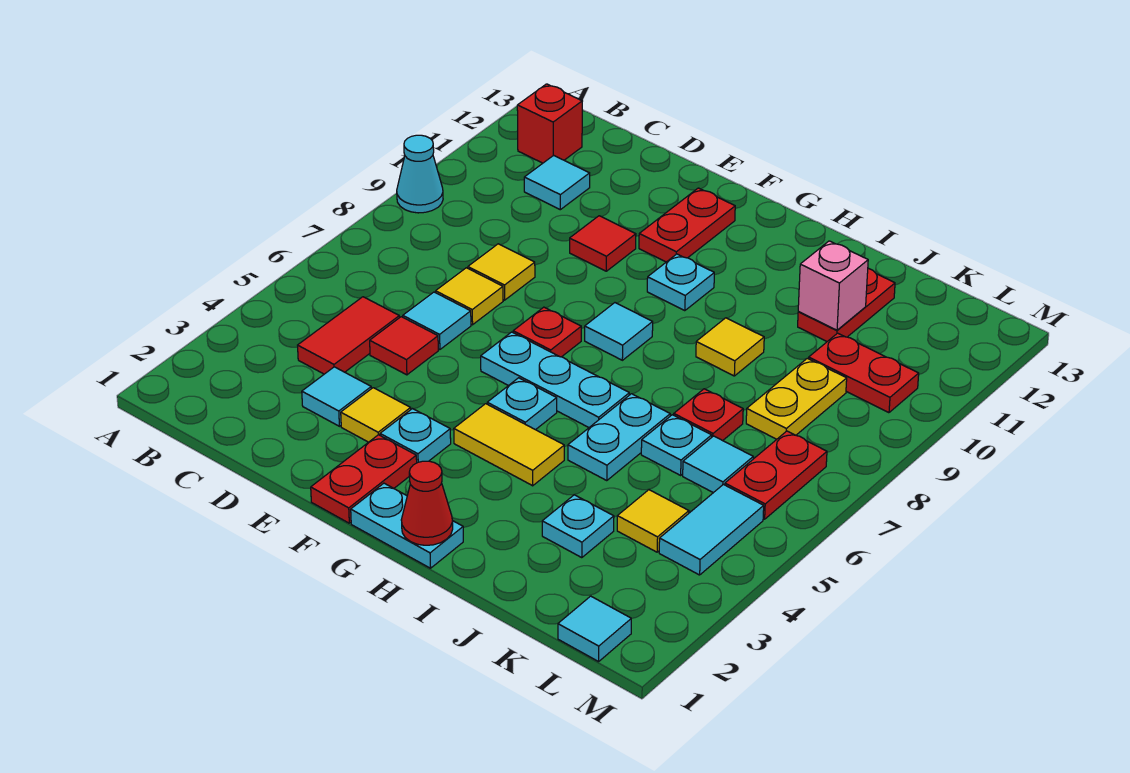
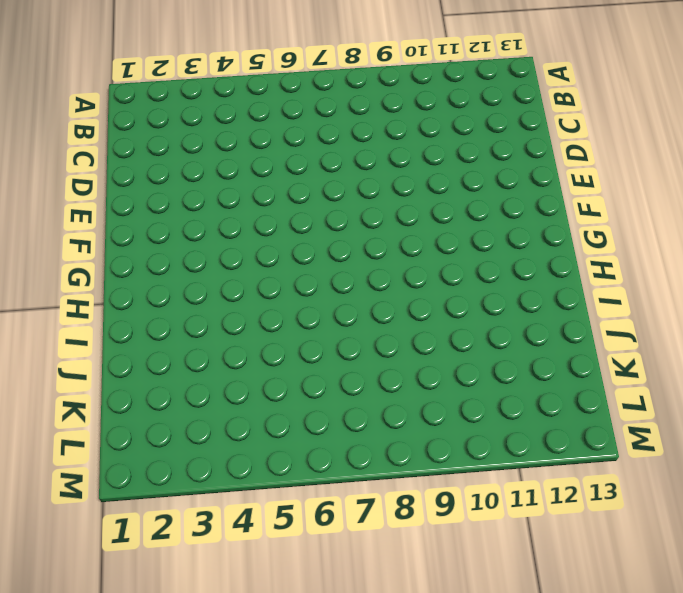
none -> cyan cone A9 level 1
none -> red brick B12 level 1
none -> red tile C4:C5 level 1
none -> cyan tile C11 level 1

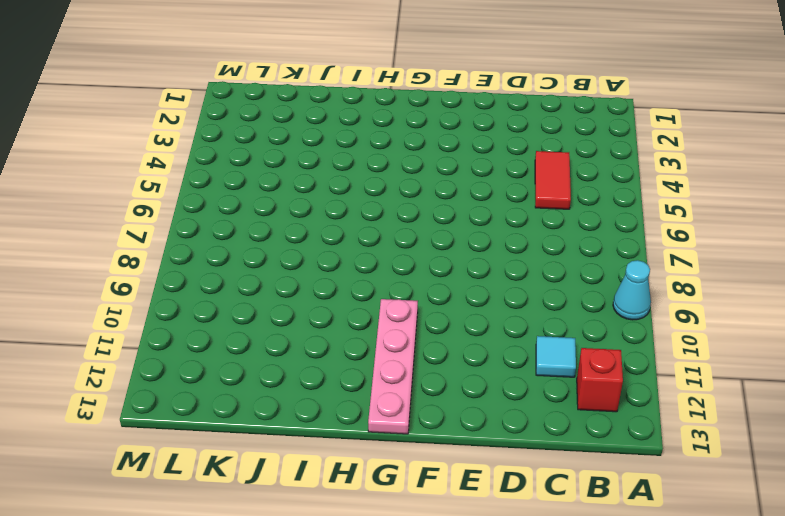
pink plate G10:G13 level 1 -> cyan plate G10 level 1
none -> cyan tile D3 level 1
none -> red tile D5 level 1
none -> cyan tile D6 level 1
none -> yellow tile D7 level 1

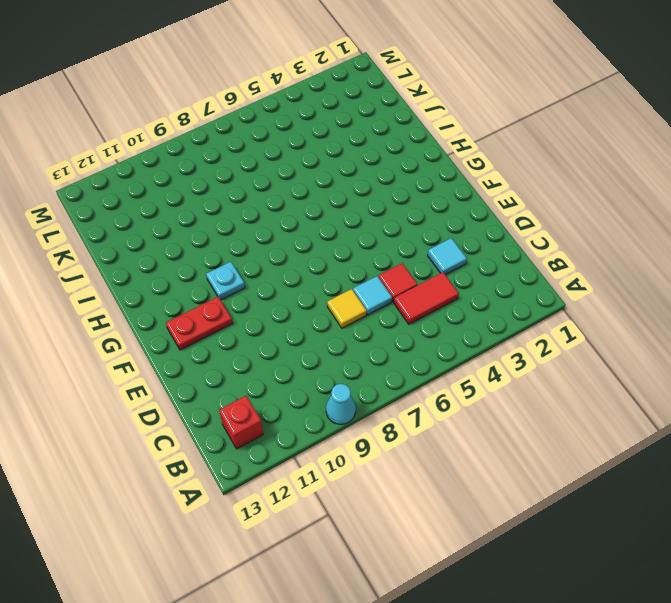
none -> cyan tile C11 level 1
none -> yellow tile D8 level 1
none -> yellow tile E3 level 1
none -> red tile E10 level 1

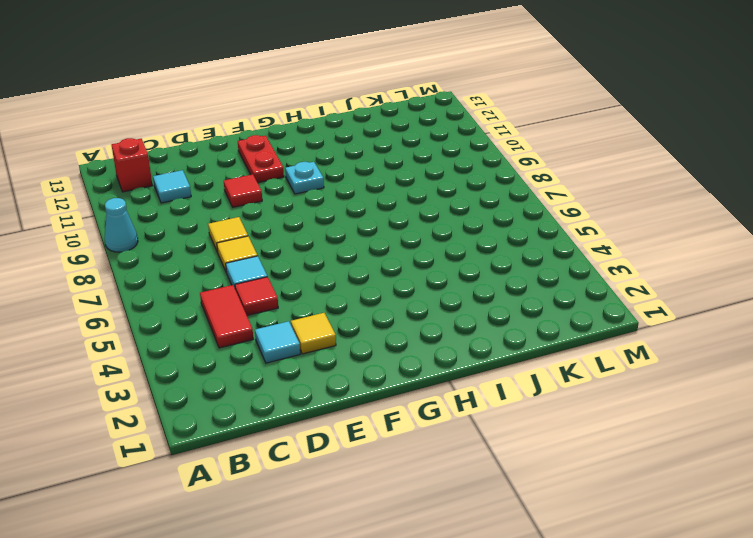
none -> red plate F1:F2 level 1
none -> cyan plate F3 level 1
none -> cyan plate F6:H6 level 1
none -> red plate F7 level 1

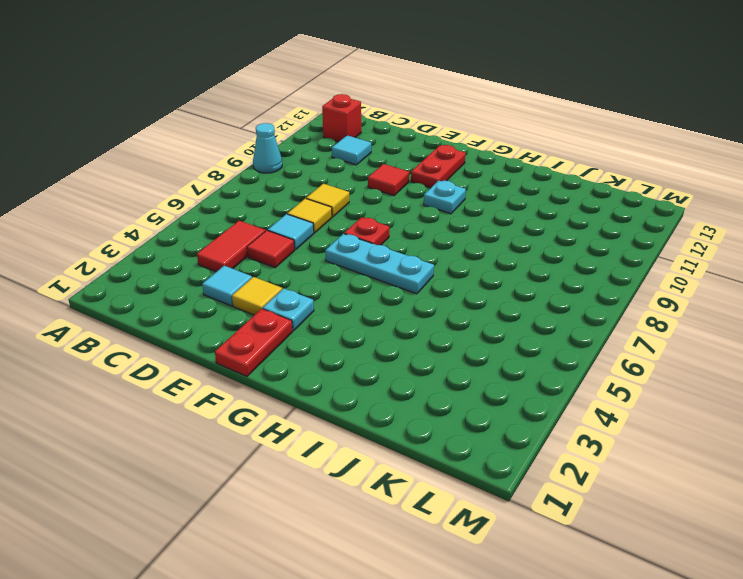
none -> cyan plate G1:H1 level 1
none -> yellow tile G4:H4 level 1
none -> cyan plate G5 level 1
none -> cyan tile G8 level 1

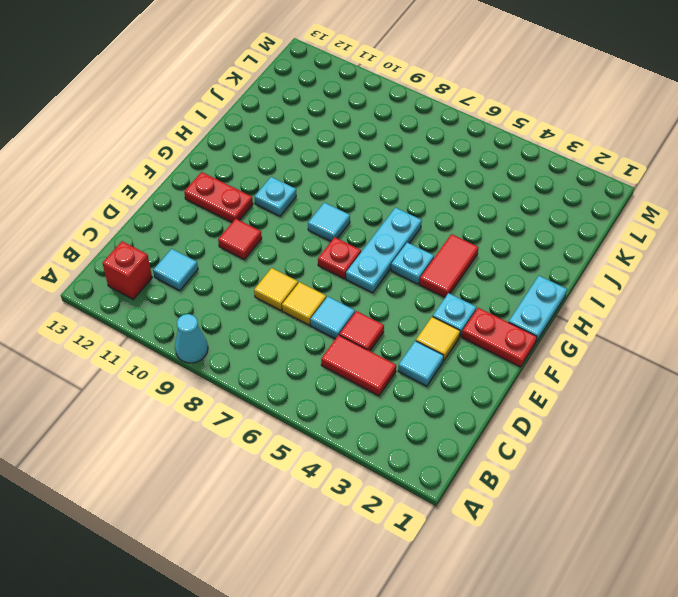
red tile G4:H4 level 1 -> yellow tile G4:H4 level 1
none -> cyan plate I5:I6 level 1
none -> yellow tile I9 level 1
none -> cyan plate J3 level 1
none -> cyan plate J6 level 1

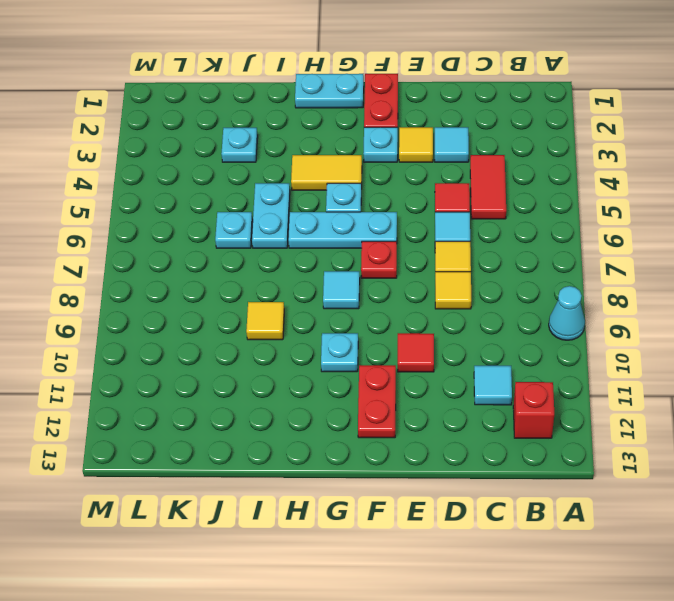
none -> red plate J7 level 1
none -> red plate J11:J12 level 1
none -> yellow tile K4 level 1
none -> cyan tile K6 level 1

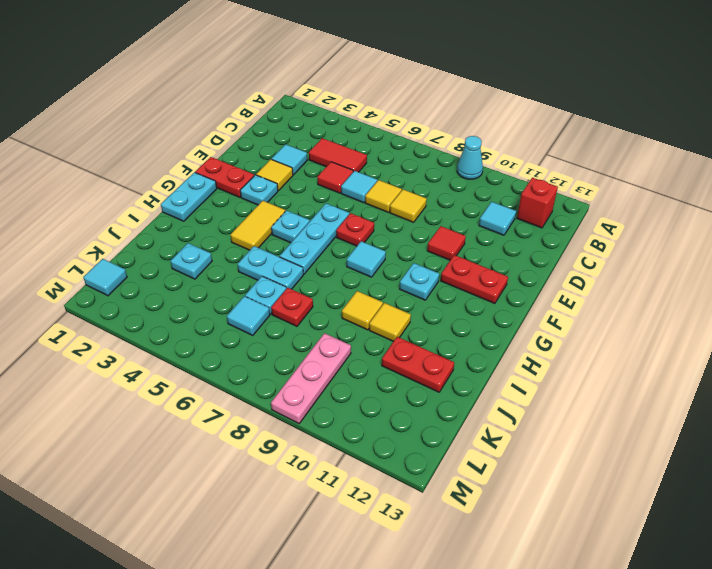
yellow tile I10 level 1 -> yellow tile K4 level 1
pink plate K9:M9 level 1 -> yellow plate K8:K9 level 1
none -> red plate K10:L10 level 1
none -> cyan tile L4:L5 level 1
none -> red plate L6:L7 level 1
none -> red cone H1 level 2

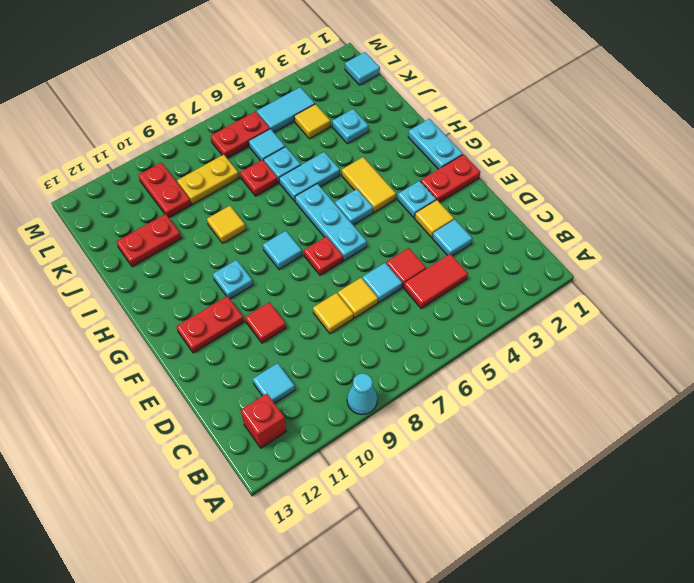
none -> red cone H1 level 2
none -> pink brick J11 level 2

